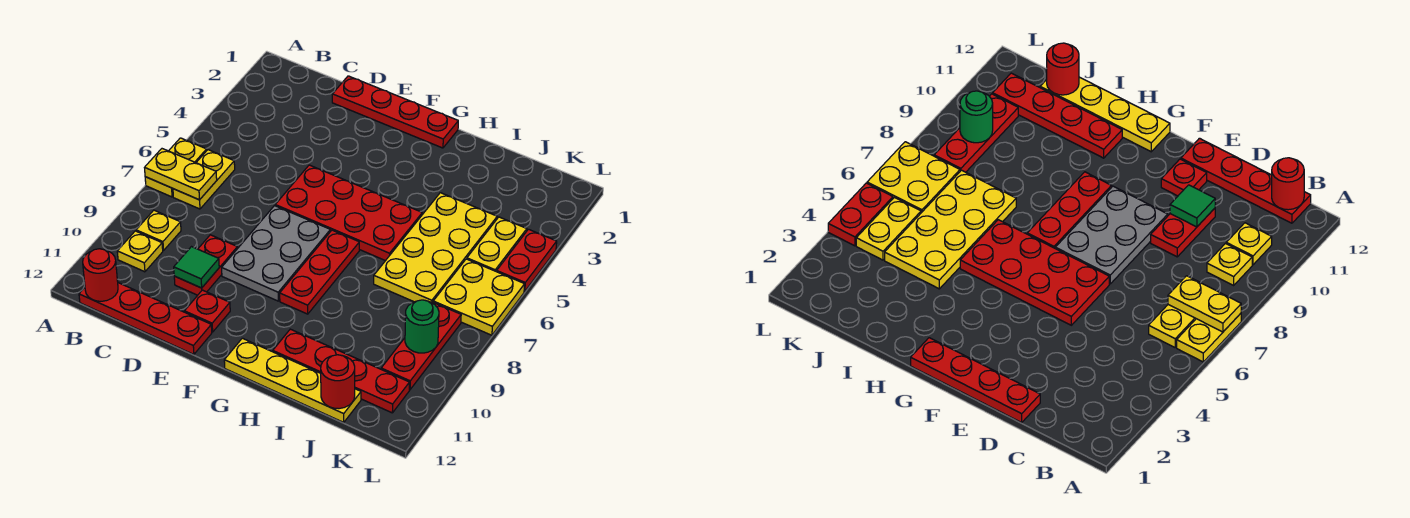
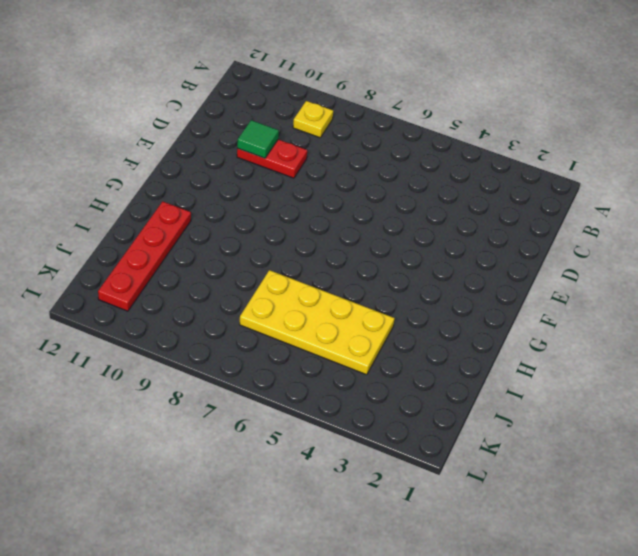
none -> yellow plate A6:A7 level 1
none -> yellow plate B6:B7 level 1
none -> yellow plate B10 level 1

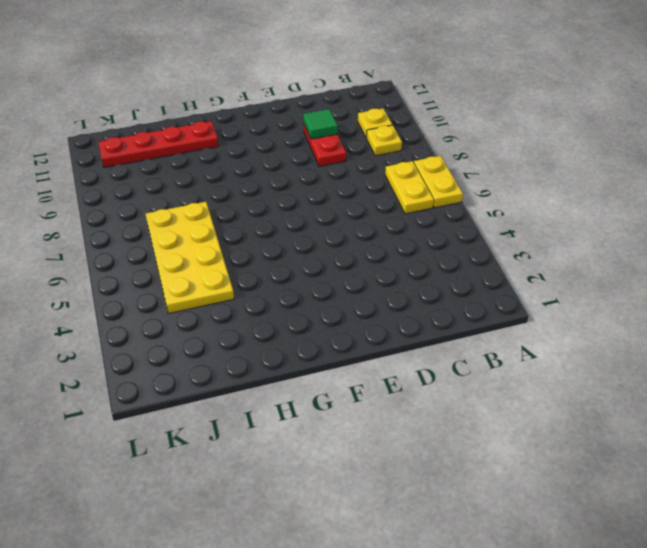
none -> red plate B12:E12 level 1
none -> red plate D1:G1 level 1
none -> red plate E5:H6 level 1

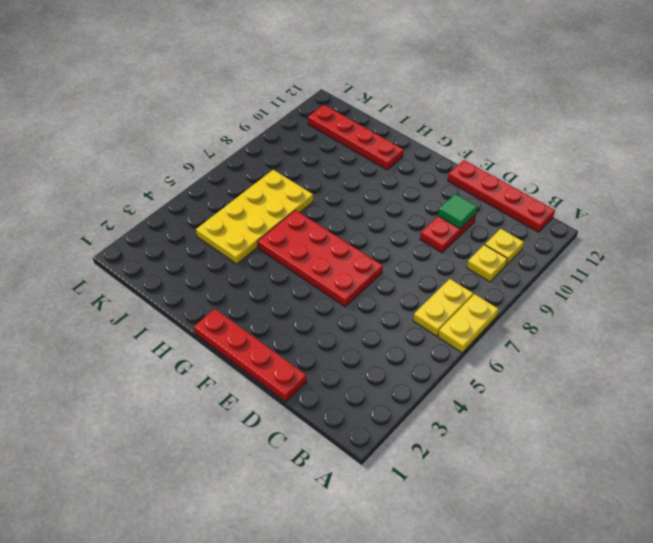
none -> grey plate E7:F9 level 1
none -> red plate E11 level 1
none -> red plate G7:G9 level 1

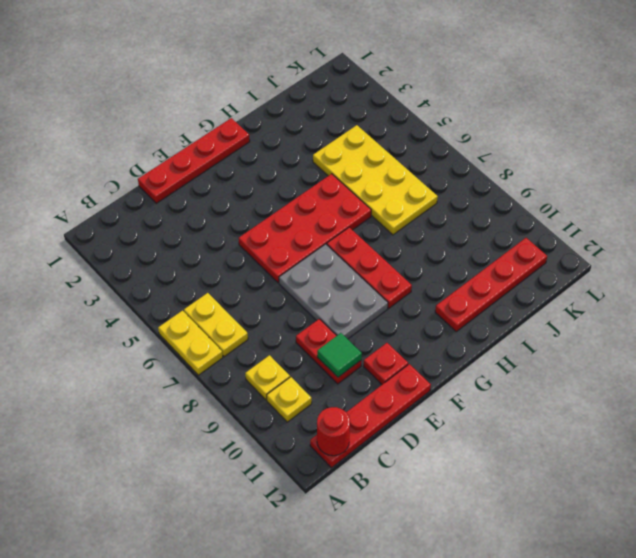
none -> yellow plate G12:J12 level 1
none -> yellow plate K4:K5 level 1
none -> yellow plate K6:L7 level 1

